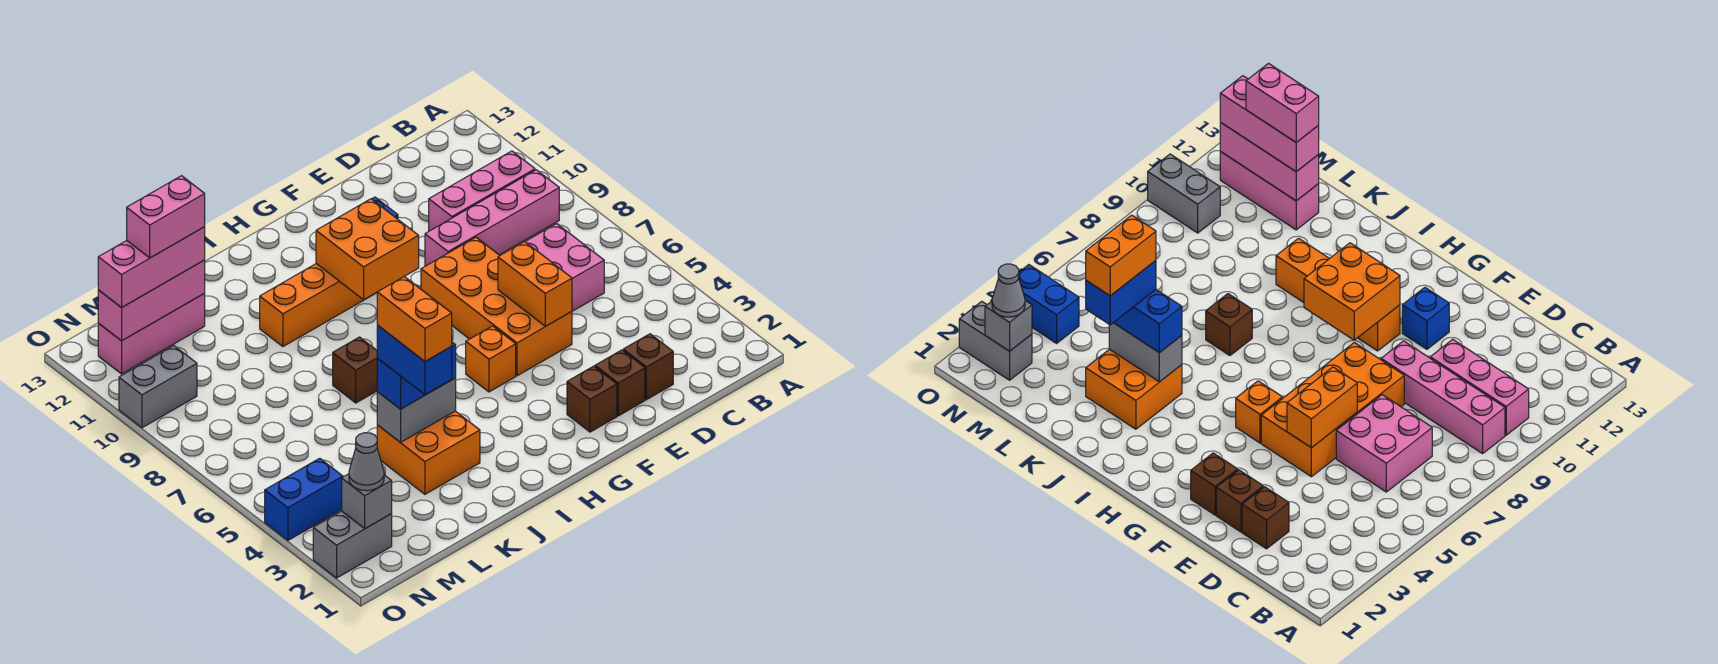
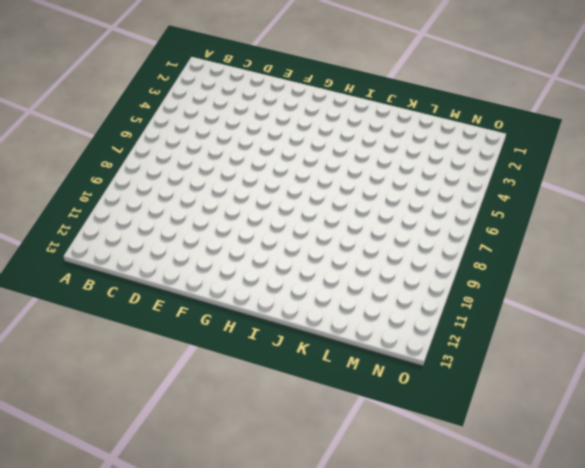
none -> pink brick B9:E9 level 1
none -> pink brick B10:D10 level 1
none -> pink brick C6:D7 level 1

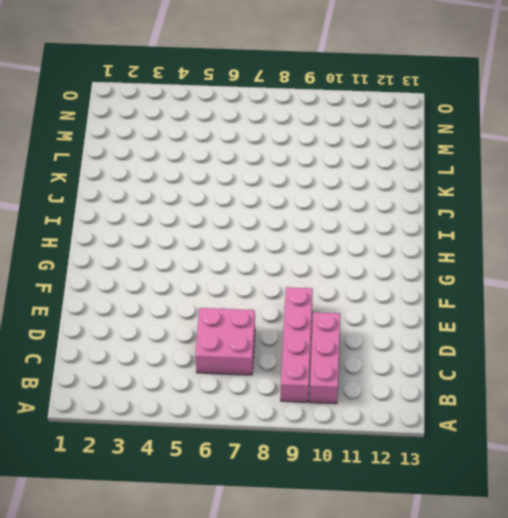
none -> brown brick D2 level 1
none -> brown brick E2 level 1
none -> orange brick E5:F8 level 1

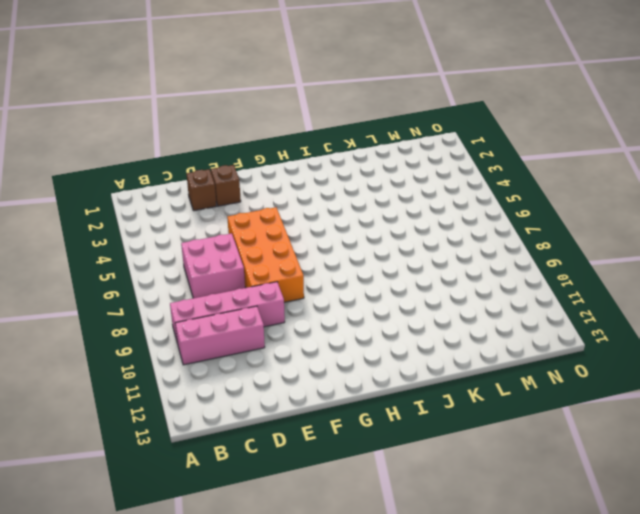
none -> brown brick F2 level 1
none -> blue brick F11 level 1
none -> orange brick G5 level 1

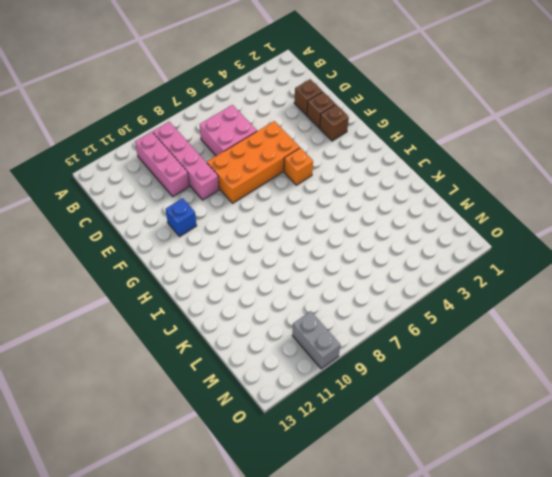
none -> orange brick G10:J10 level 1
none -> orange brick J3:K4 level 1
none -> brown brick J7 level 1

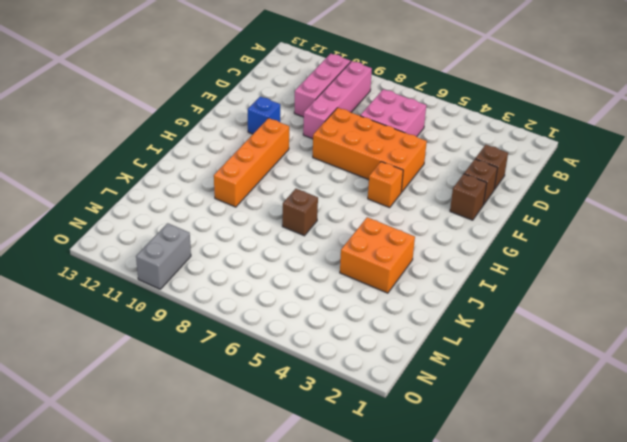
none -> pink brick L12:N12 level 1
none -> grey brick N2:O2 level 1
none -> blue brick N4:O4 level 1

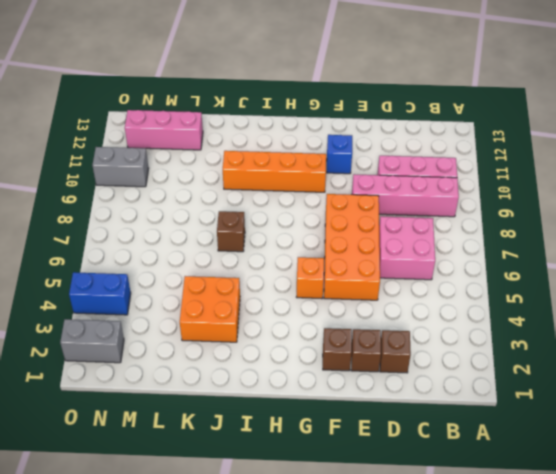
none -> orange brick E5:E6 level 2
none -> orange brick G9:H10 level 2
none -> grey brick J4:K4 level 2

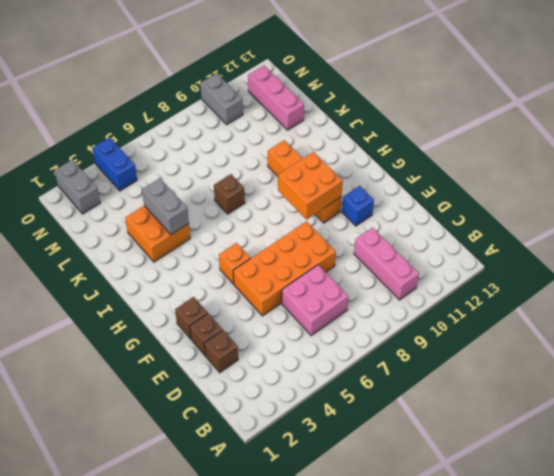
none -> pink brick B9:E9 level 1
none -> orange brick E5:E6 level 2
none -> pink brick L12:N12 level 2

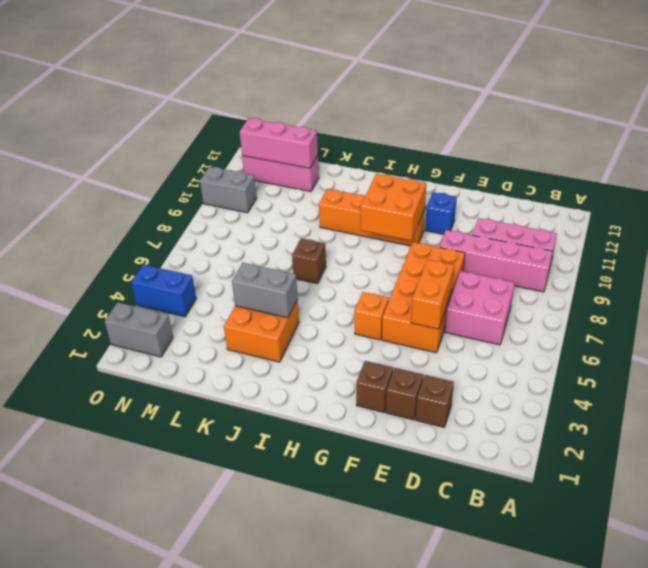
none -> grey brick N2 level 2
none -> blue brick J4:K4 level 3
none -> pink brick L12:N12 level 3

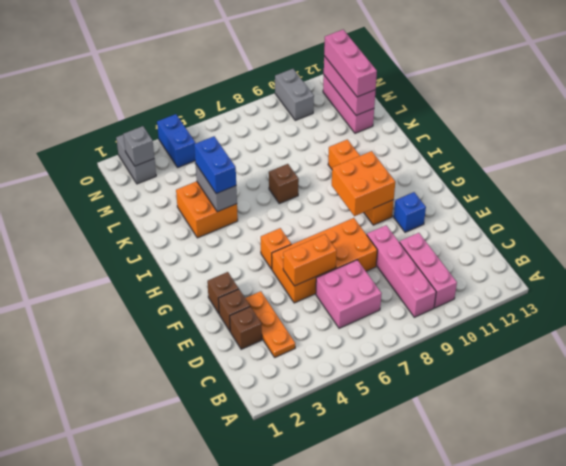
orange plate C3:E3 level 1 -> none
none -> grey cone N2 level 3
none -> blue brick K3:K4 level 4
none -> pink brick L12:M12 level 4

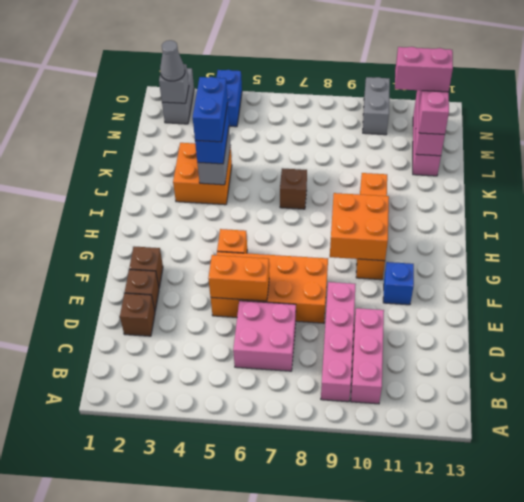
blue brick J4:K4 level 4 -> blue brick K3:K4 level 4
pink brick M11:M12 level 4 -> pink brick L12:M12 level 4
none -> orange brick K3:K4 level 5

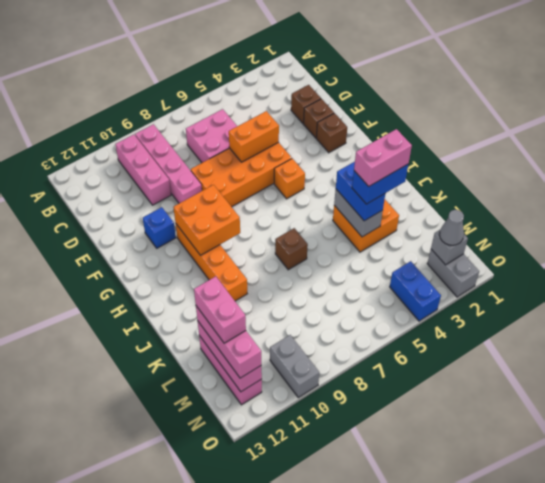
pink brick K3:K4 level 5 -> orange brick K3:K4 level 5

